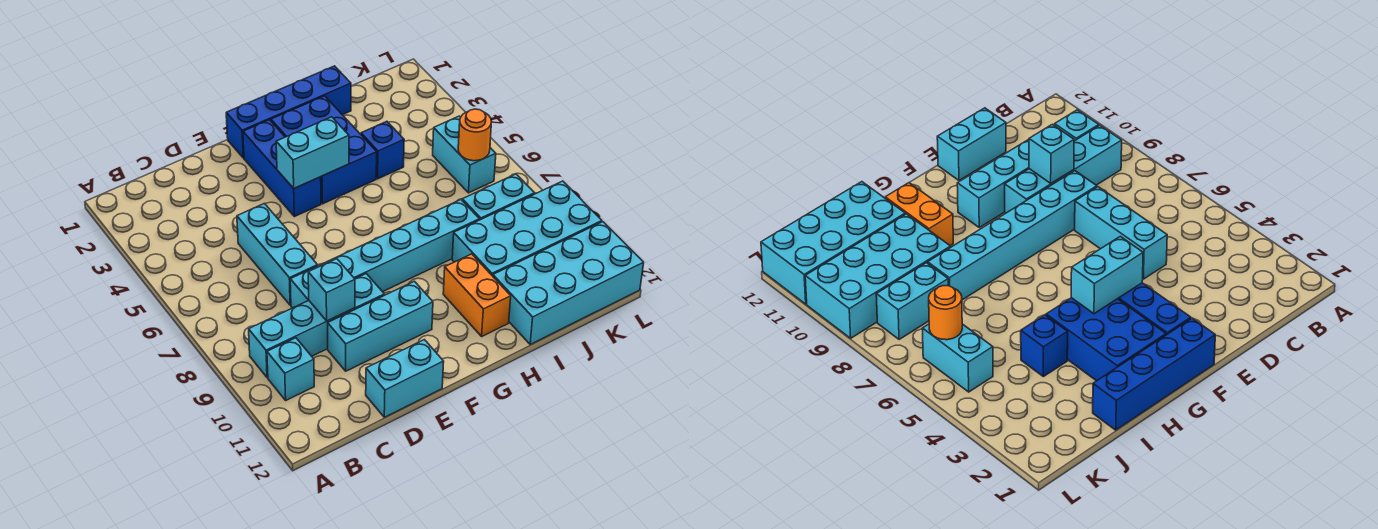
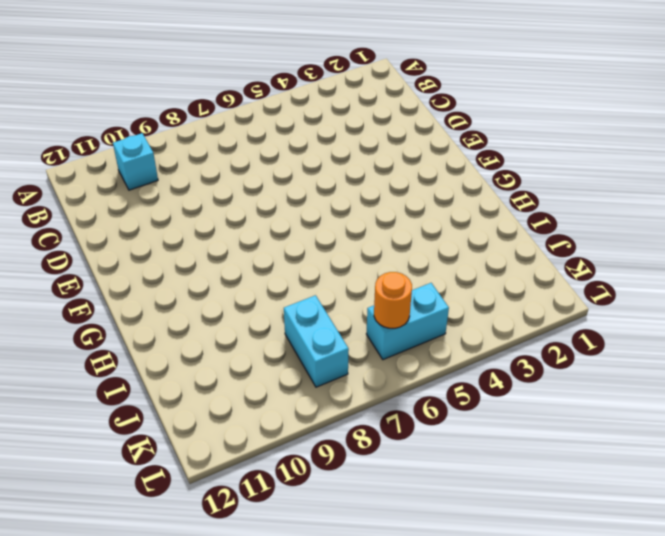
none -> cyan brick B9:E9 level 1
none -> cyan brick D5:D7 level 1
none -> cyan brick D8:I8 level 1

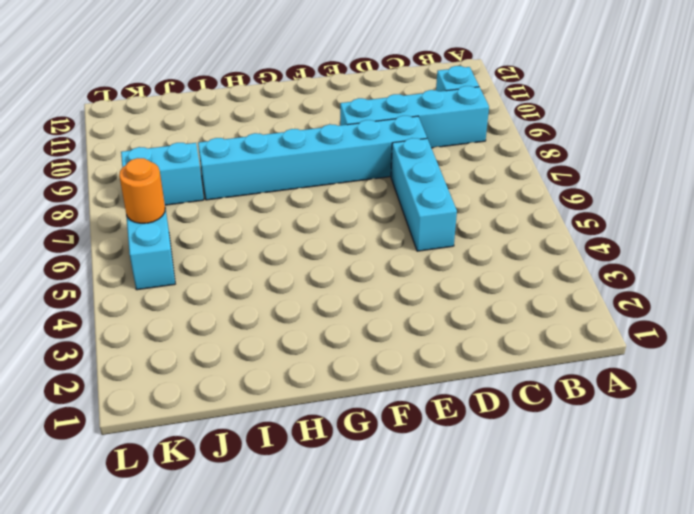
none -> cyan brick D10:F10 level 1
none -> cyan brick D12:E12 level 1
none -> blue brick F1:I1 level 1

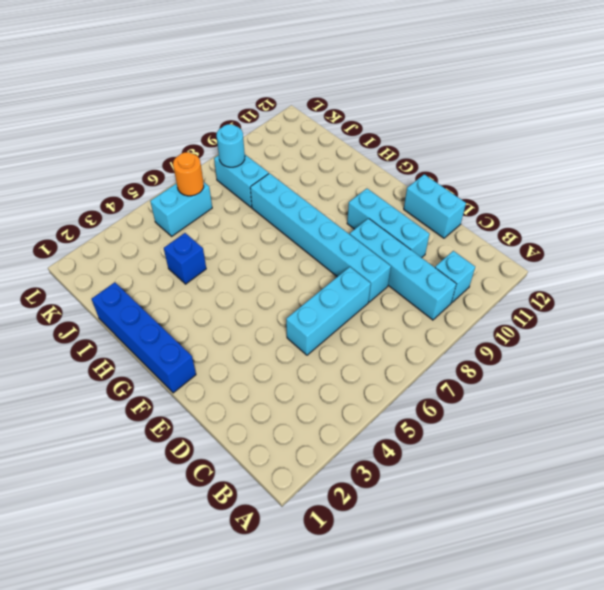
cyan round brick K8 level 2 -> none
none -> blue brick F2:F4 level 1
none -> blue brick G2:H4 level 1
none -> orange brick H10:H11 level 1

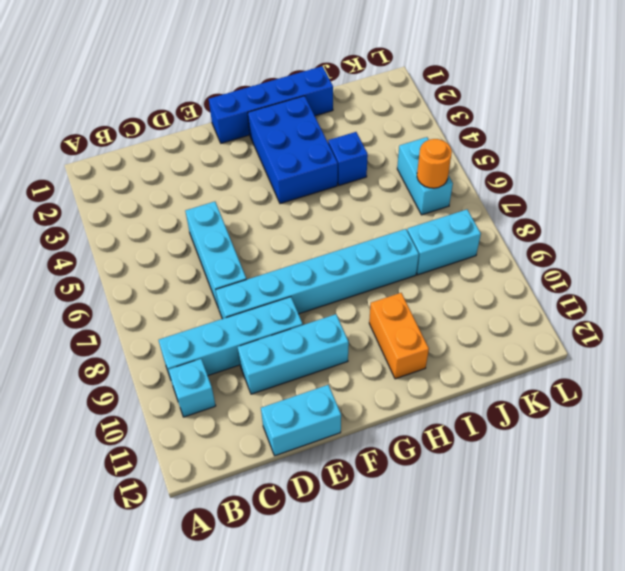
none -> blue brick F2:F4 level 1
none -> cyan brick I9:L10 level 1
none -> cyan brick I11:L12 level 1

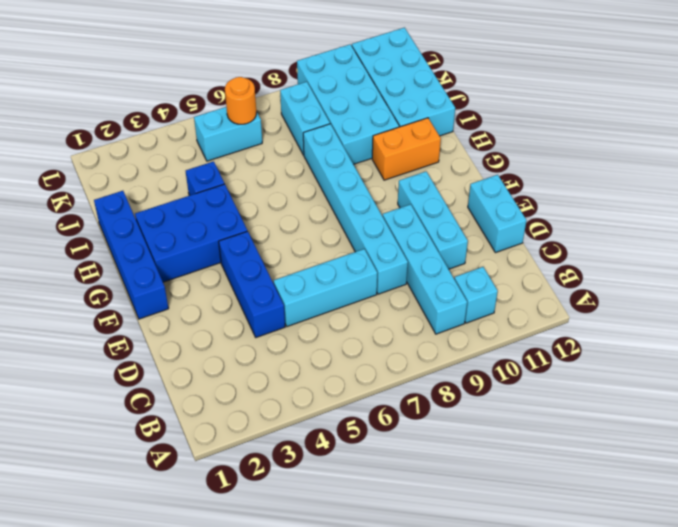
blue brick D4:F4 level 1 -> blue brick F2:F4 level 1
none -> cyan brick D9 level 2
none -> cyan brick F4:G4 level 2

